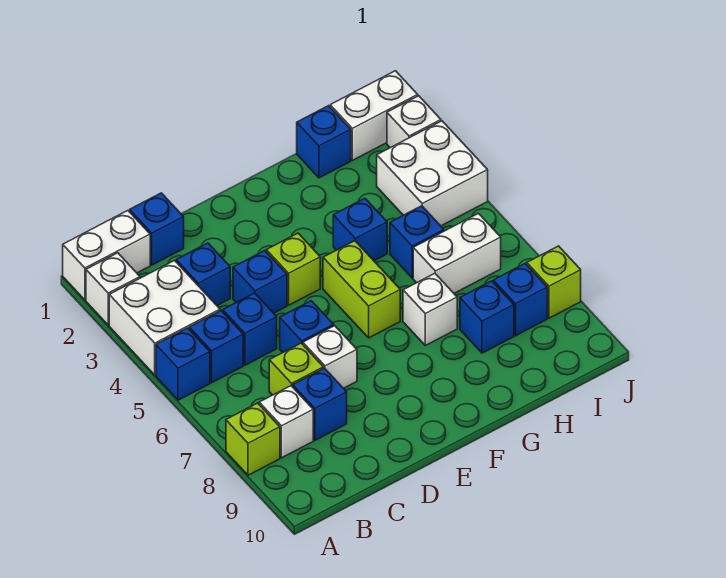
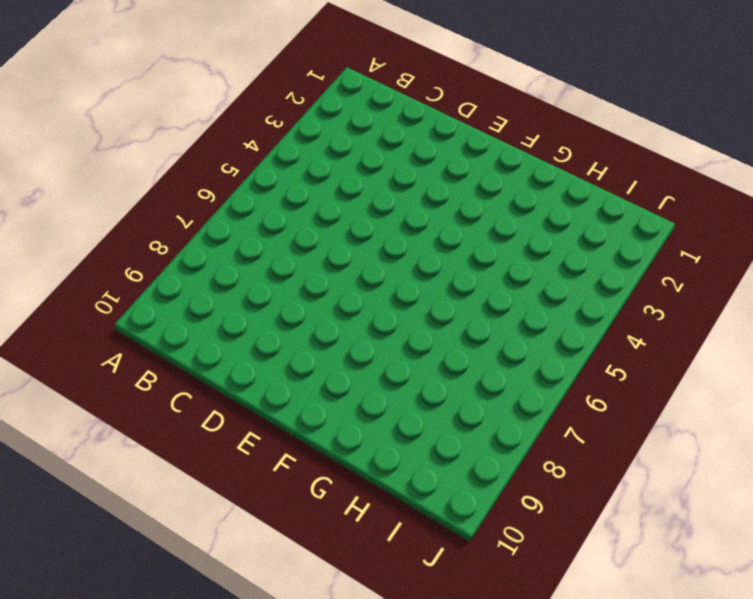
none -> white brick A1:B1 level 1
none -> white brick A2 level 1
none -> white brick A3:B4 level 1

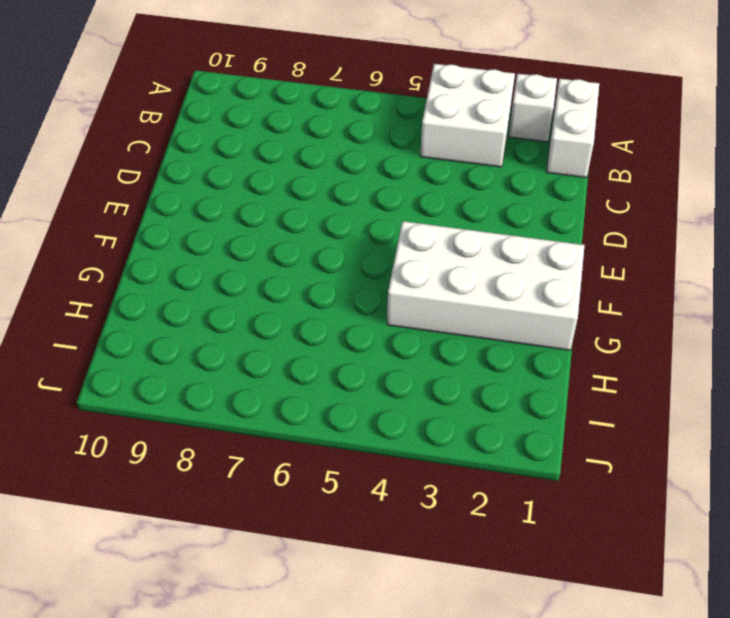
white brick F1:G4 level 1 -> blue brick G4 level 1
none -> blue brick A5 level 1
none -> lime brick A8 level 1
none -> blue brick B5 level 1

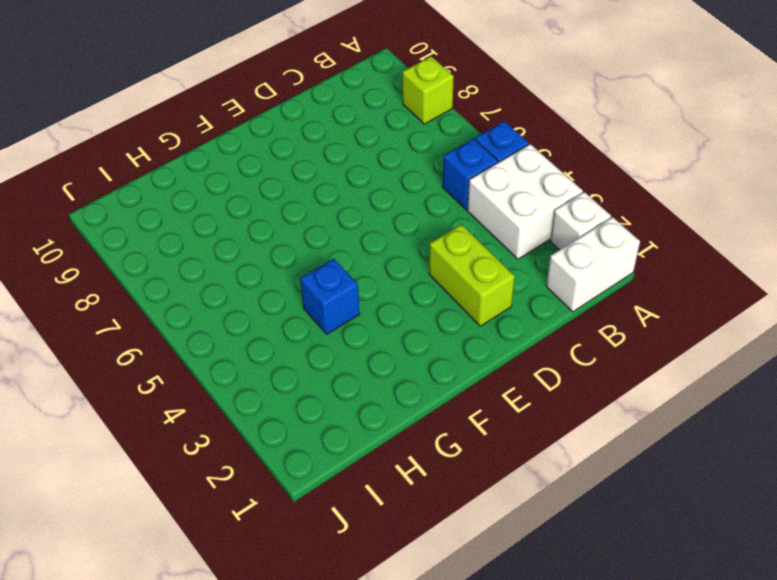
lime brick D2:D3 level 1 -> lime brick F5:F6 level 1
none -> white brick B8 level 1
none -> blue brick C1 level 1
none -> blue brick C3 level 1

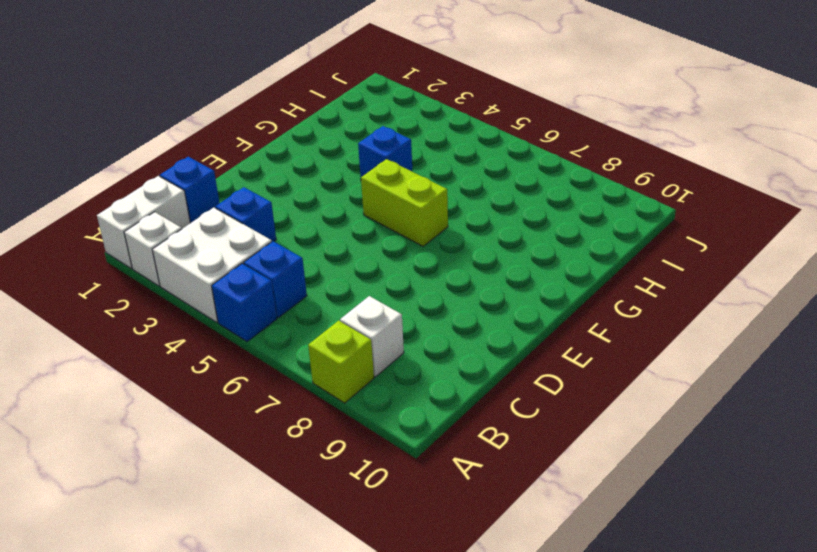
none -> blue brick C5 level 1
none -> lime brick C7 level 1
none -> blue brick C8 level 1

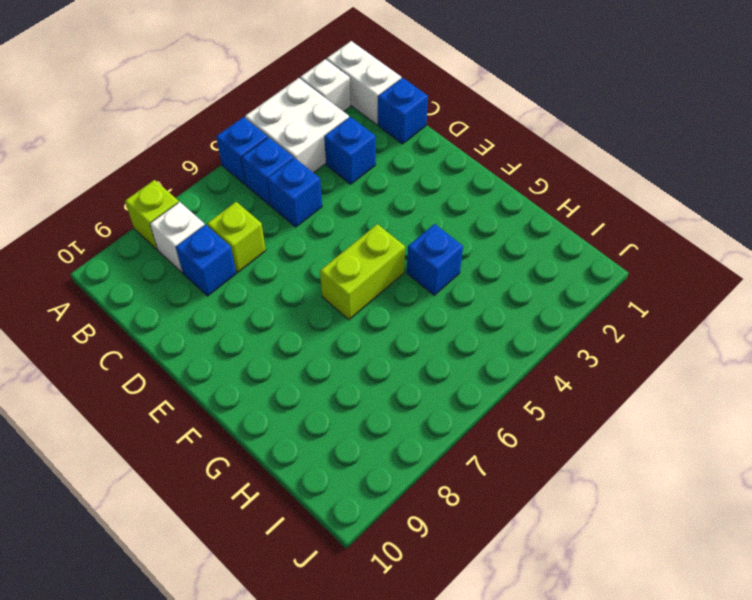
none -> blue brick D4 level 1
none -> blue brick D6 level 1
none -> white brick D7 level 1

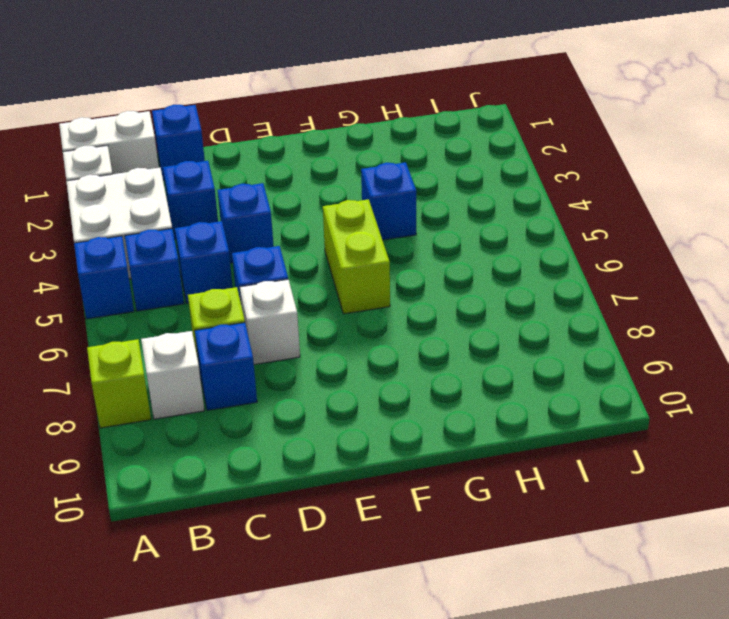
none -> lime brick E4 level 1
none -> white brick G7 level 1
none -> blue brick H1 level 1

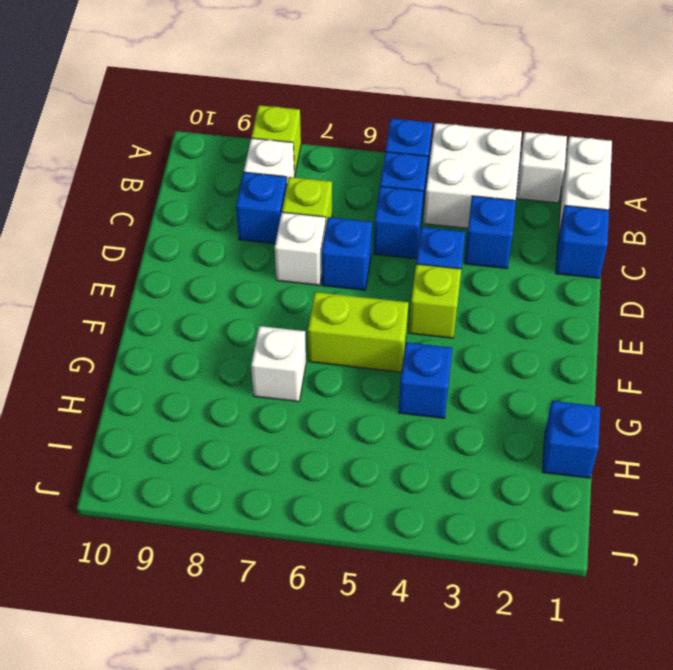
none -> blue brick H5 level 1
none -> white brick H6:I6 level 1
none -> blue brick H8 level 1

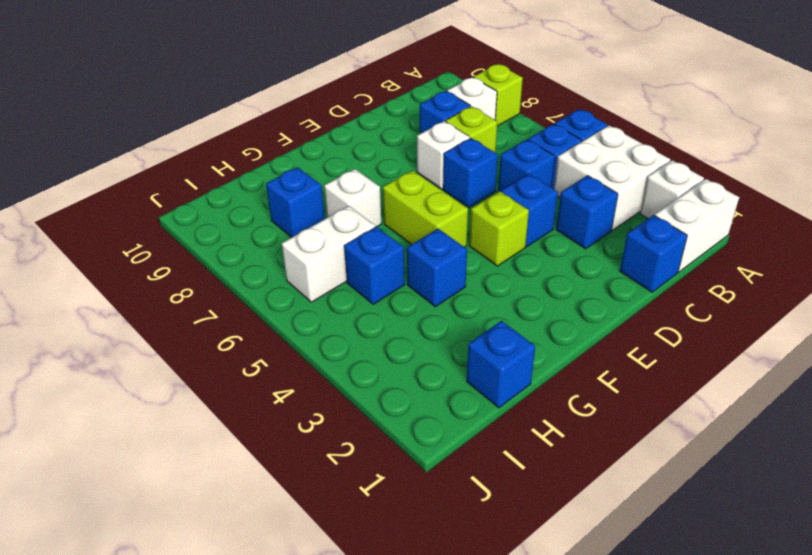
none -> white brick I1:J1 level 1
none -> white brick I3:J4 level 1
none -> blue brick I8 level 1

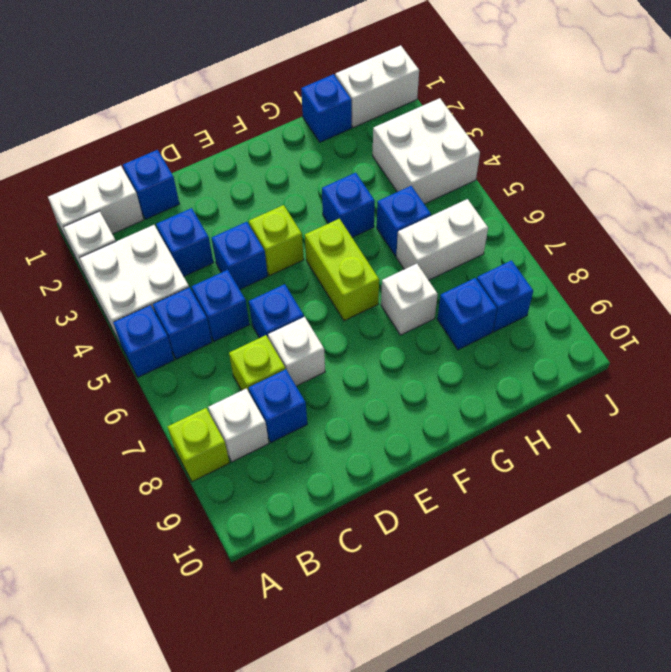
none -> white brick J2 level 1
none -> lime brick J8 level 1

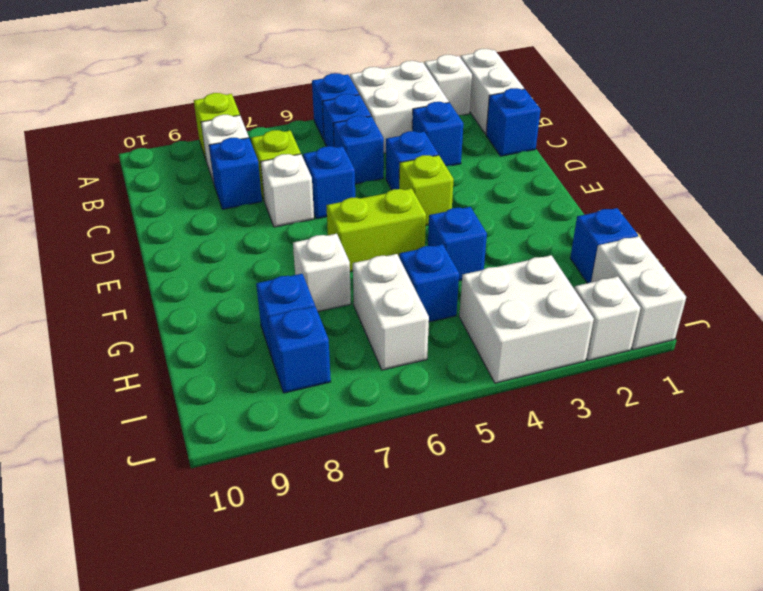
none -> lime brick J8 level 1

